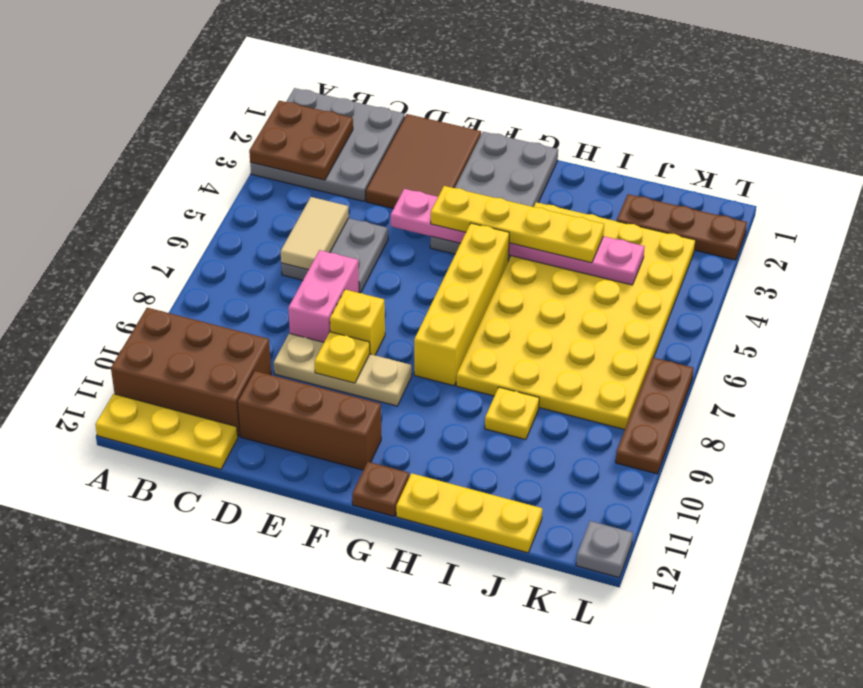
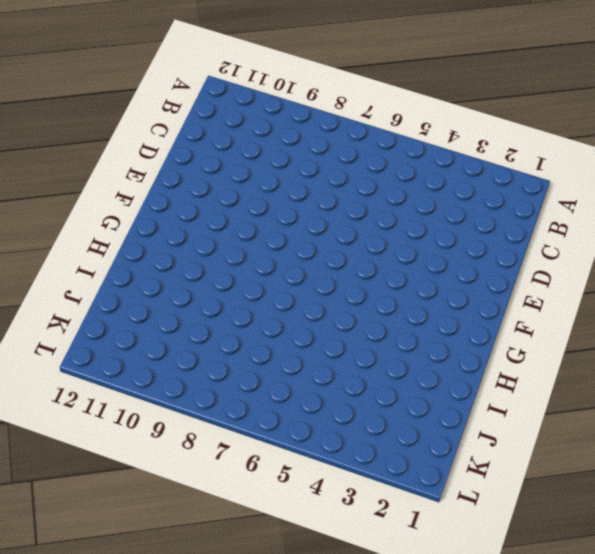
none -> grey plate A1:C3 level 1
none -> brown brick A10:C11 level 1
none -> yellow plate A12:C12 level 1

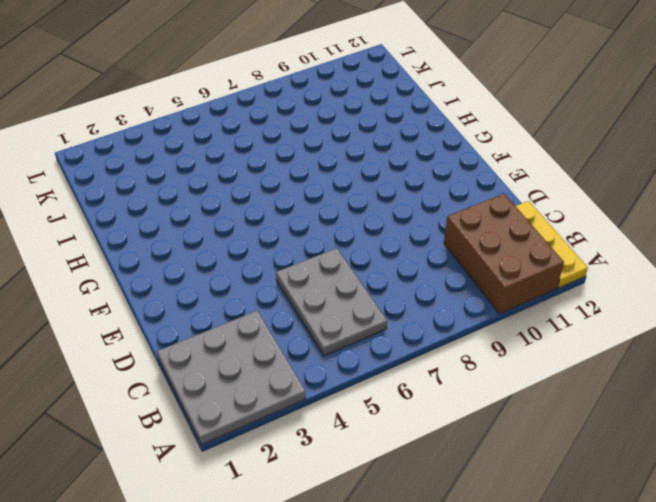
grey plate B5:D6 level 1 -> grey plate C5:D6 level 1
none -> brown tile D1:E3 level 1
none -> pink brick D7:D8 level 1
none -> tan plate D9:F9 level 1

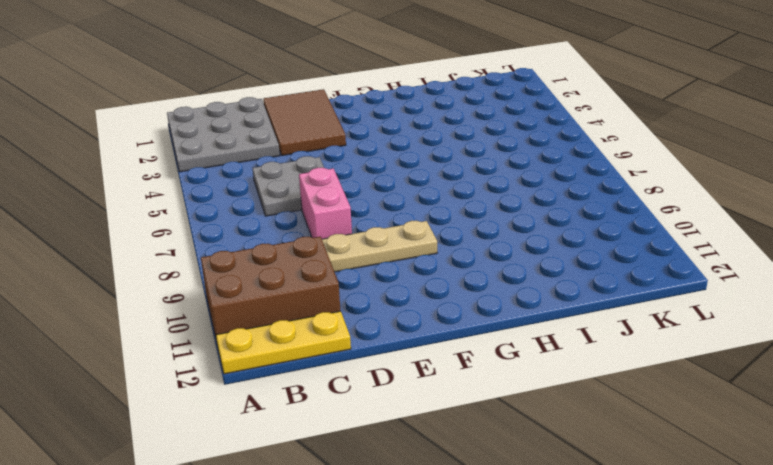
none -> brown brick D11:F11 level 1
none -> yellow brick E8 level 1
none -> grey plate F1:G4 level 1

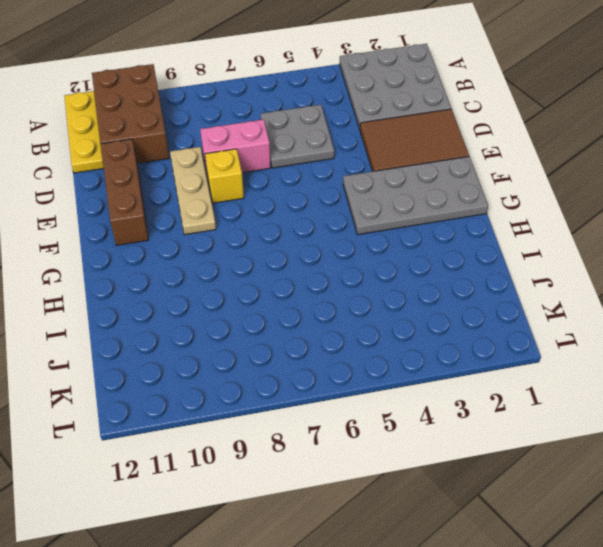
none -> yellow brick G5:G8 level 1
none -> brown plate G12 level 1
none -> yellow plate H3:K8 level 1

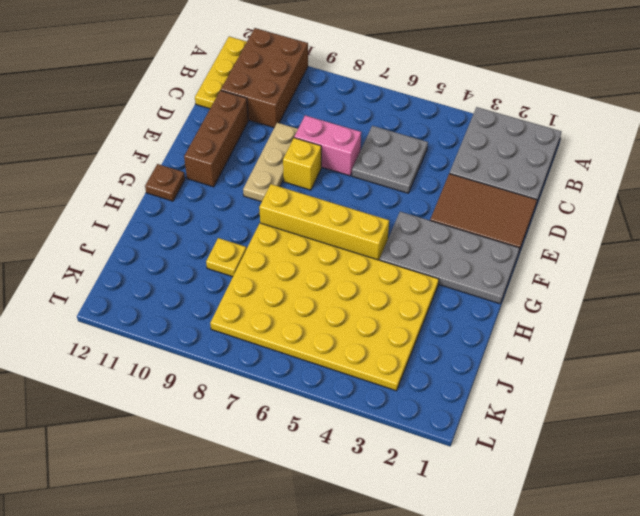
none -> yellow plate H12:J12 level 1
none -> brown plate J2:L2 level 1
none -> brown plate L7:L9 level 1

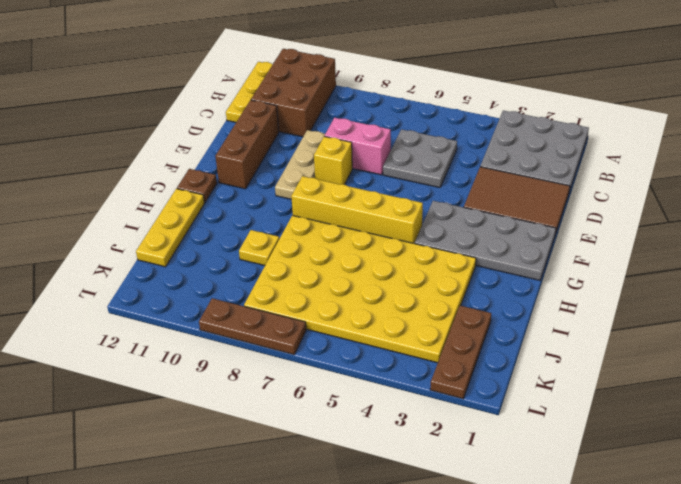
none -> grey plate L12 level 1
none -> brown plate A2:B3 level 2
none -> tan tile C5:C6 level 2

